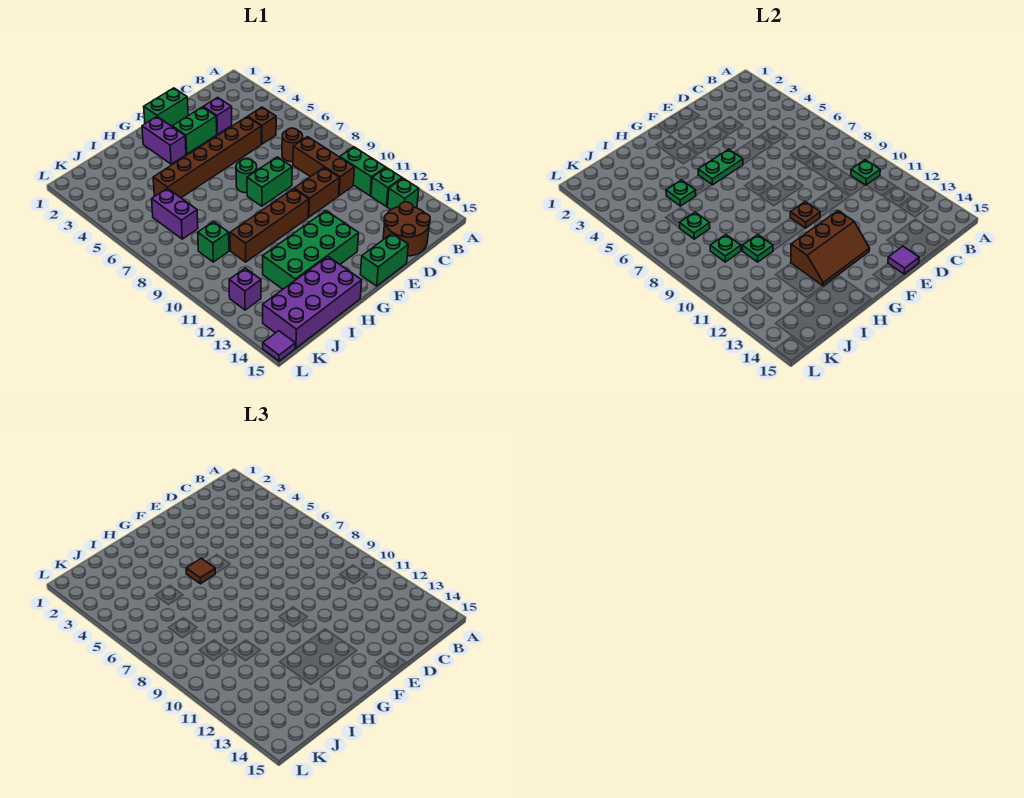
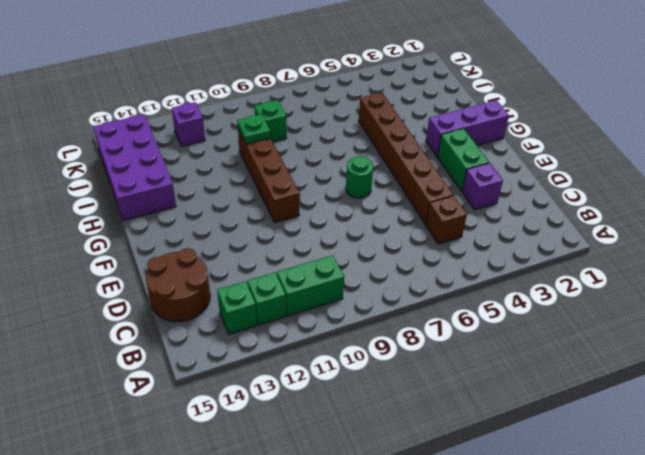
purple brick G1:G3 level 1 -> purple brick G2:G3 level 1
none -> brown round brick C7 level 1
none -> brown brick C8:C10 level 1
none -> brown brick D10:E10 level 1
none -> green brick E1:F1 level 1

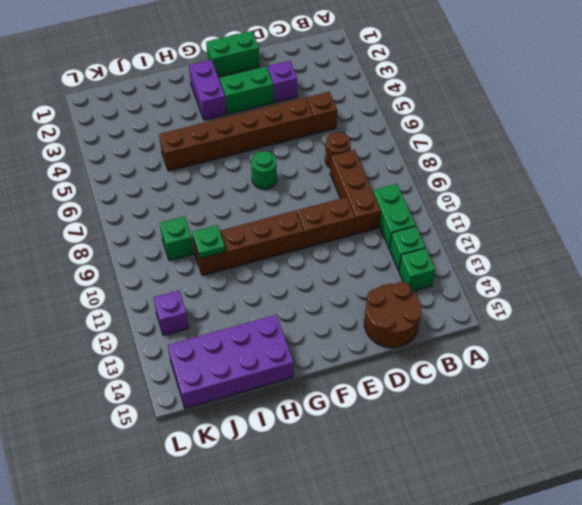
none -> green brick E8:F8 level 1
none -> green brick E15:F15 level 1
none -> green brick F12:I13 level 1
none -> purple brick J6:J7 level 1

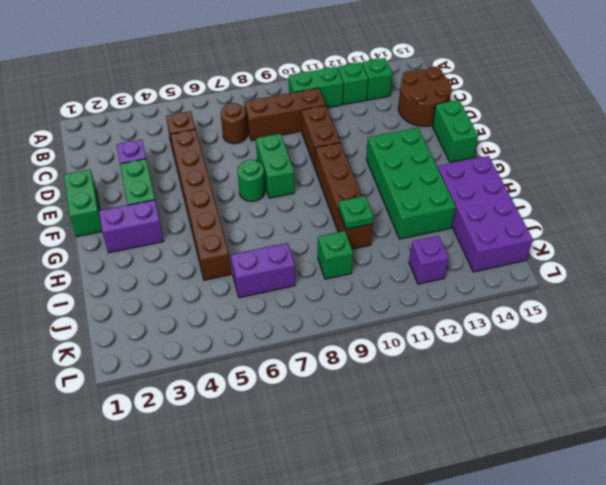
none -> purple tile L15 level 1
none -> green plate B10 level 2
none -> purple tile E15 level 2
none -> green plate F5:G5 level 2

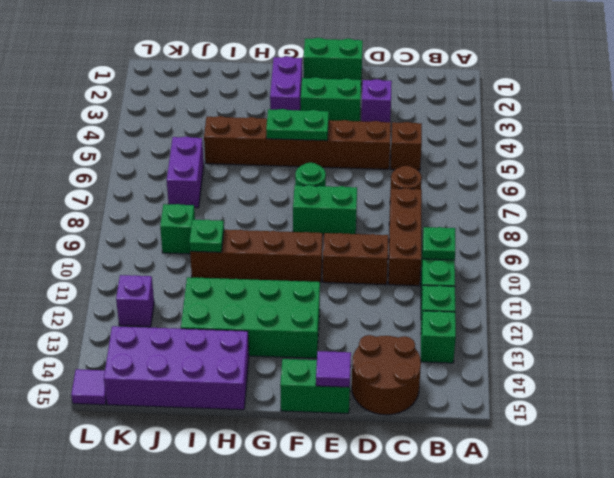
none -> brown plate F10 level 2
none -> brown slope F12:H13 level 2 top 12
none -> green plate I5 level 2
none -> green plate J7 level 2

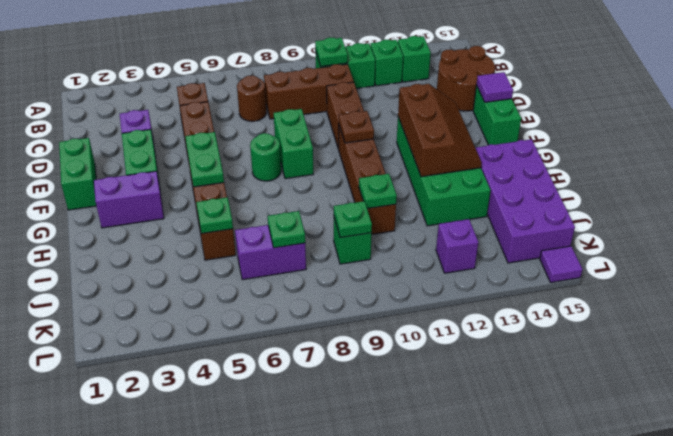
none -> brown tile G5 level 3

